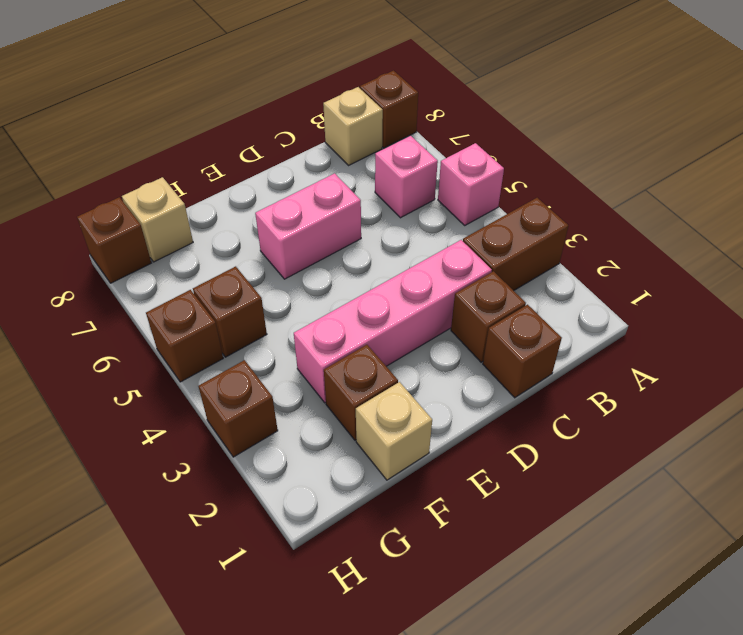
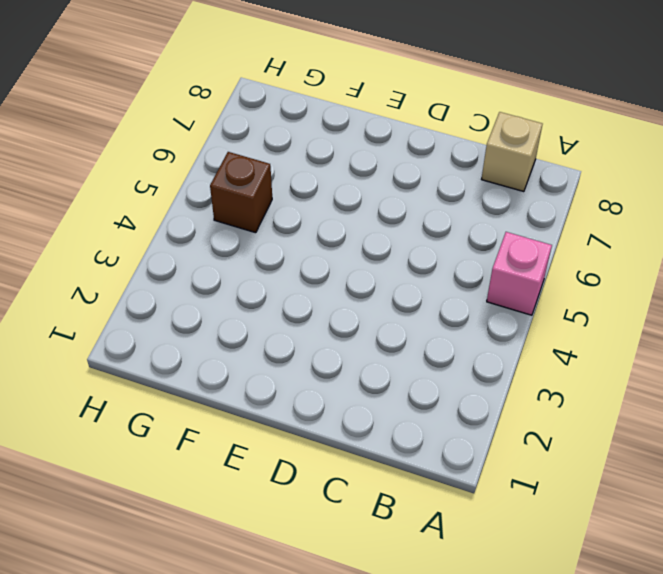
none -> brown brick A3:B3 level 1
none -> brown brick A8 level 1
none -> pink brick B6 level 1

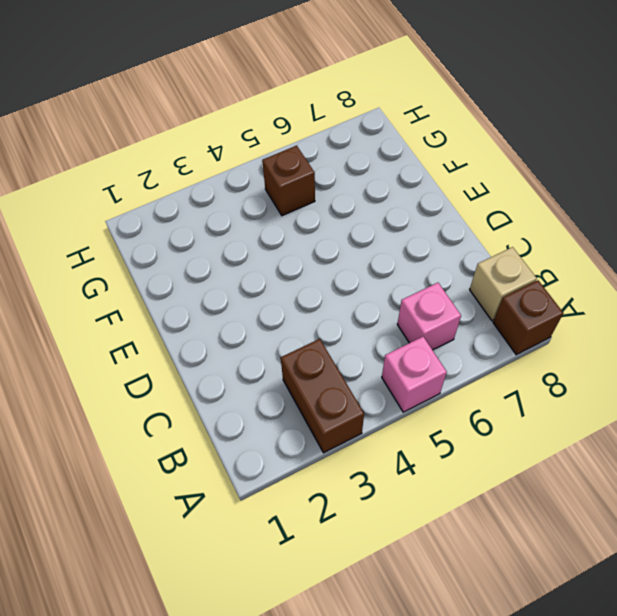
none -> brown brick C1 level 1
none -> brown brick C2 level 1
none -> pink brick C3:F3 level 1

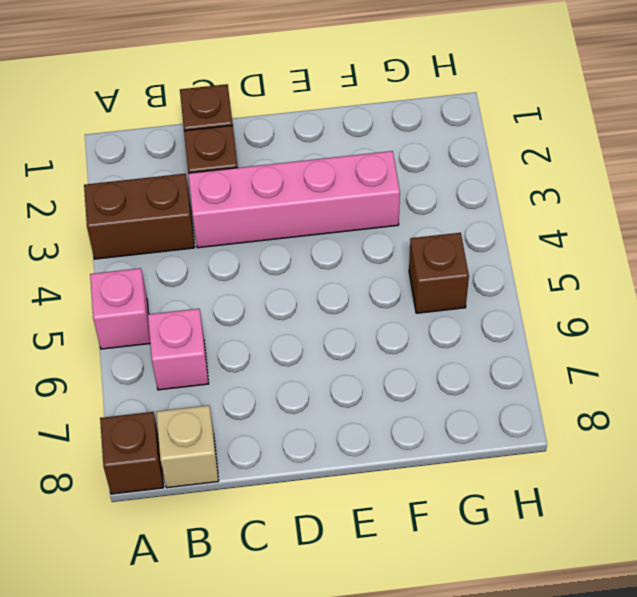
none -> pink brick D6:E6 level 1
none -> tan brick F1 level 1
none -> brown brick F2 level 1

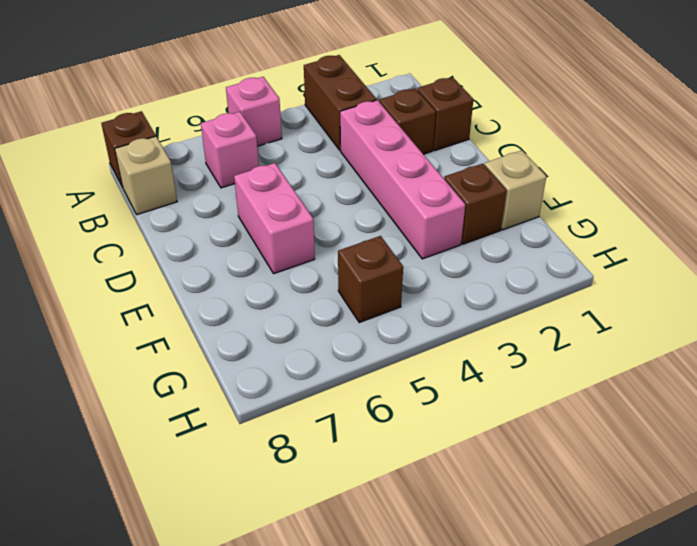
none -> tan brick G8 level 1
none -> brown brick H3 level 1
none -> brown brick H5 level 1

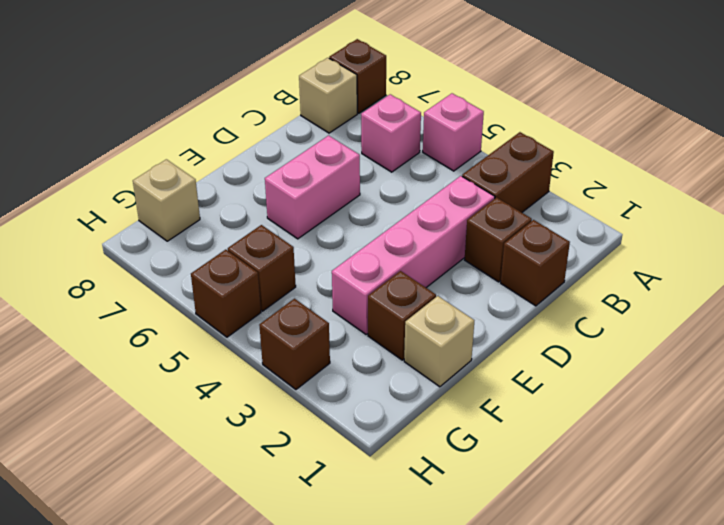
none -> brown brick H8 level 1

